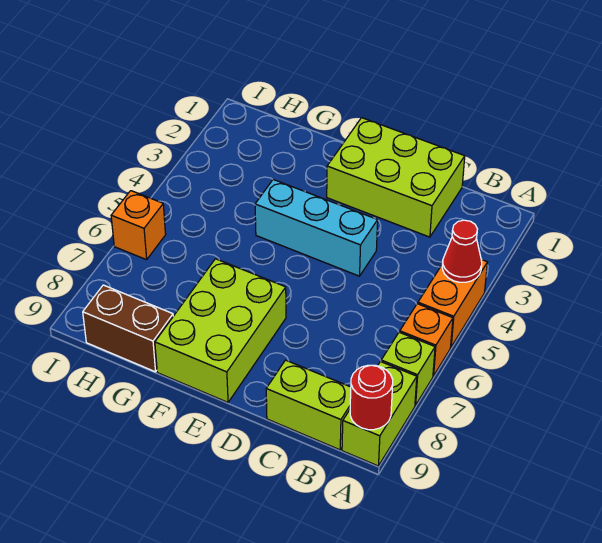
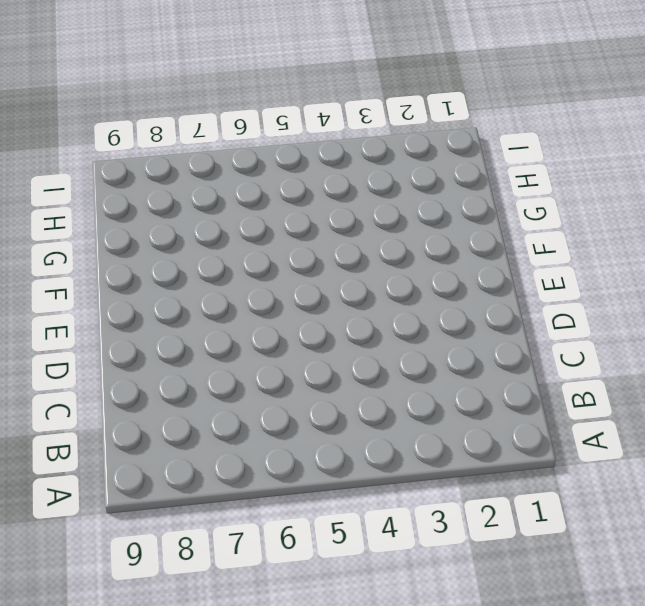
none -> orange brick A4:A5 level 1
none -> orange brick A6 level 1
none -> lime brick A7 level 1

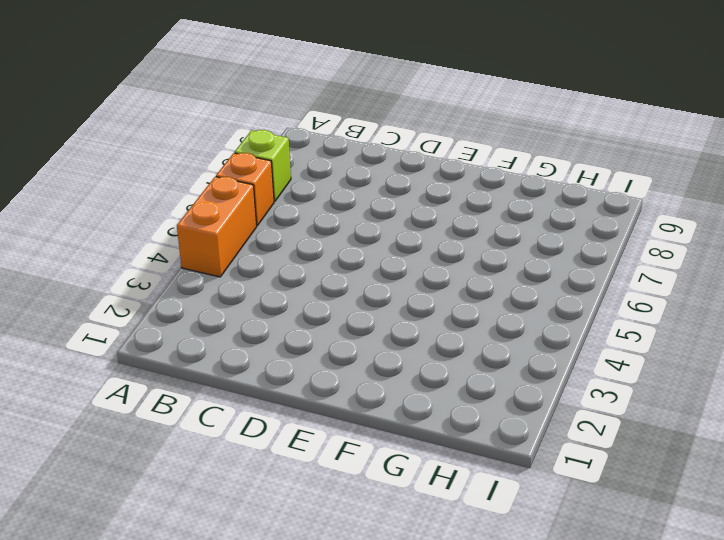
none -> lime brick A8:A9 level 1
none -> lime brick B9:C9 level 1
none -> lime brick C1:E2 level 1

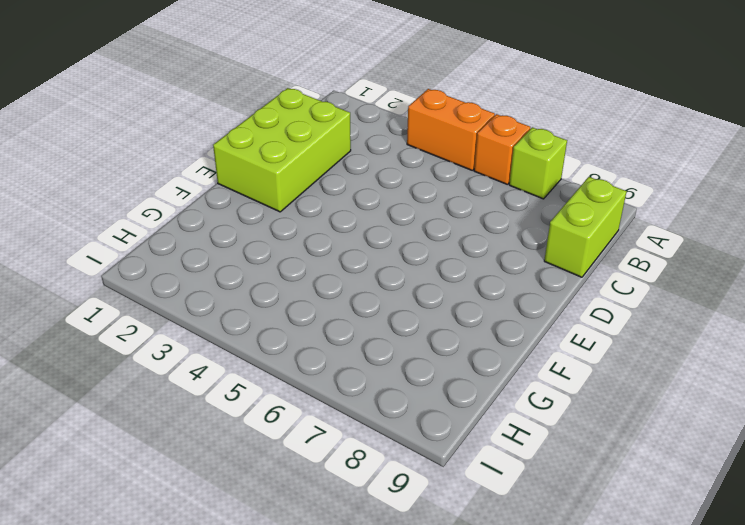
none -> lime brick A8:A9 level 1
none -> cyan brick D4:F4 level 1
none -> lime brick E7:F9 level 1

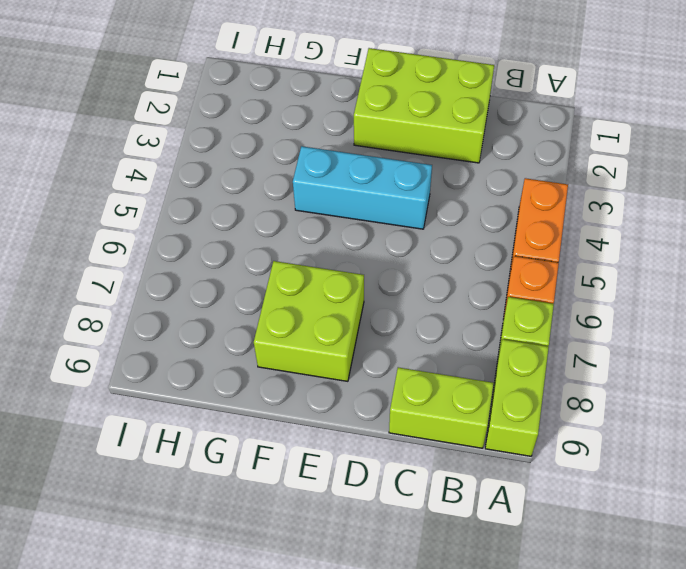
lime brick E7:F8 level 1 -> lime brick E7:F9 level 1
none -> brown brick G9:H9 level 1
none -> orange brick I6 level 1
none -> red cone A4 level 2

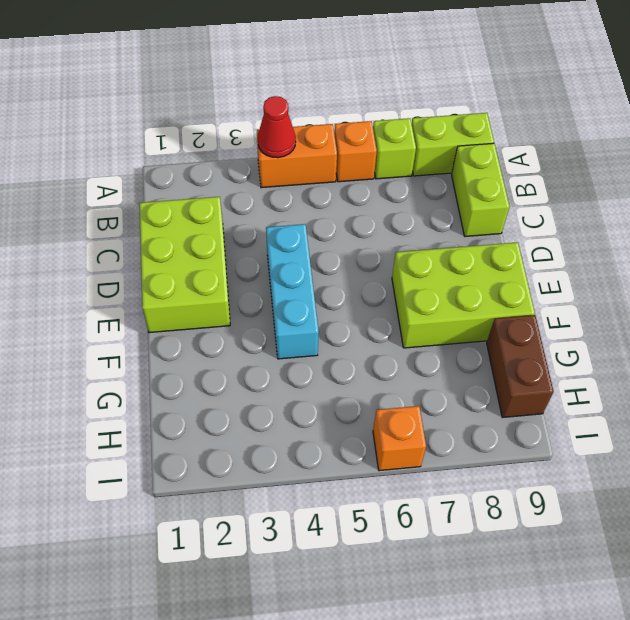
none -> red round brick A9 level 2

